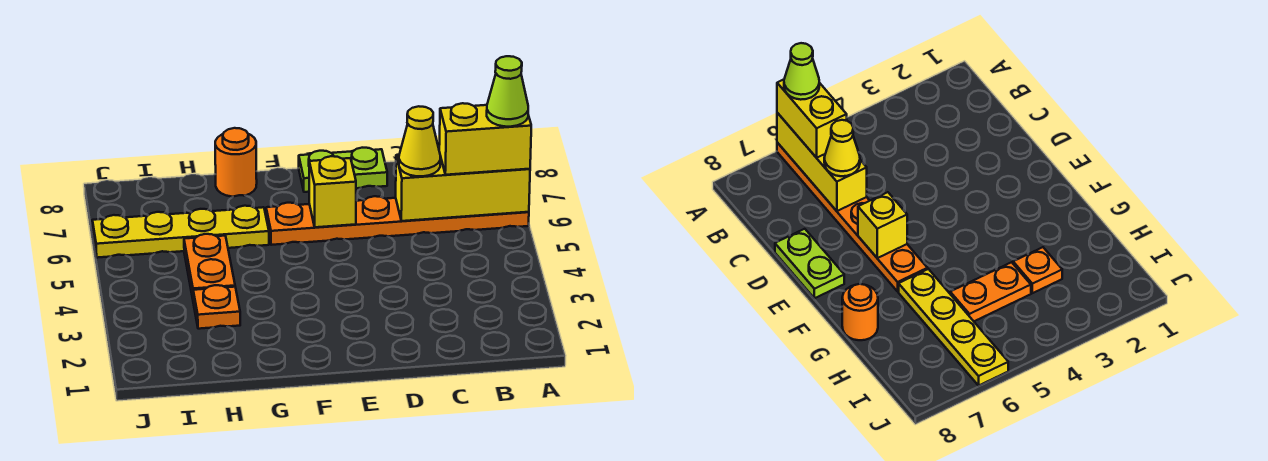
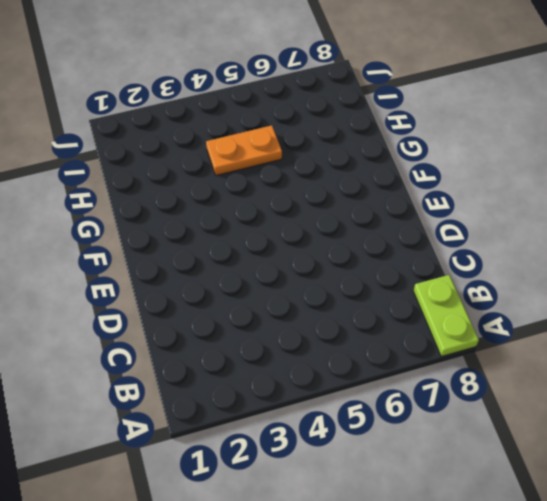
lime plate A8:B8 level 1 -> lime plate D8:E8 level 1
none -> orange plate A6:F6 level 1
none -> yellow plate G6:J6 level 1

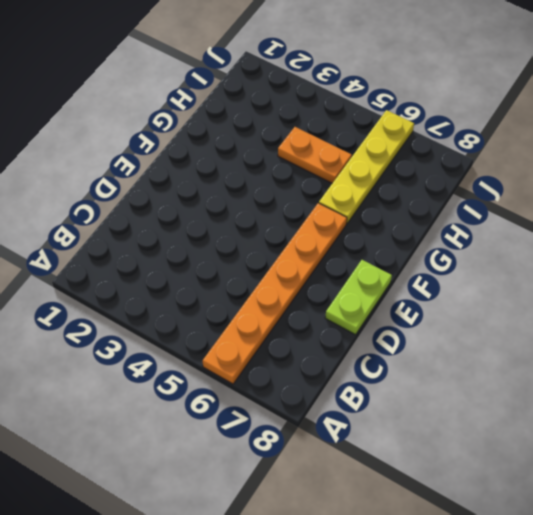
none -> orange round brick G8 level 1
none -> orange plate H3 level 1

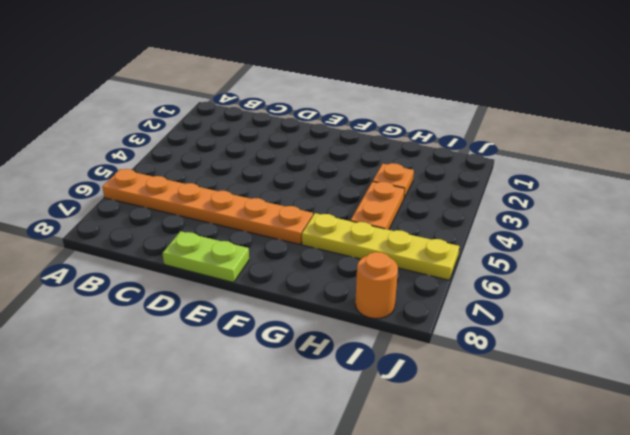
orange round brick I8 level 1 -> orange round brick G8 level 1
none -> yellow brick A6:C6 level 2
none -> yellow brick E6 level 2

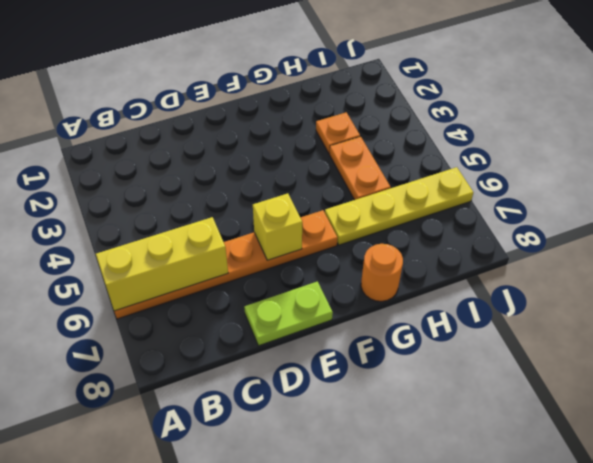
none -> yellow brick A6:B6 level 3
none -> yellow cone C6 level 3

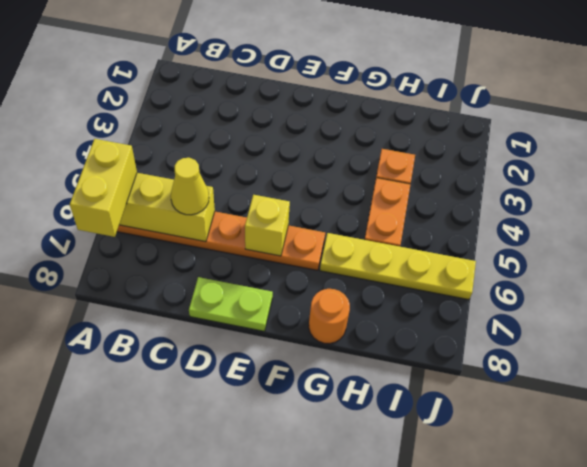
yellow brick A6:A7 level 3 -> yellow brick A6:B6 level 3
none -> lime cone A6 level 4

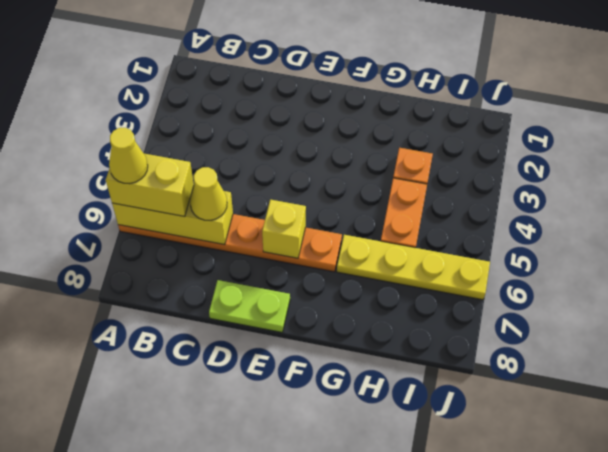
yellow cone A6 level 4 -> lime cone A6 level 4
none -> orange round brick G8 level 1

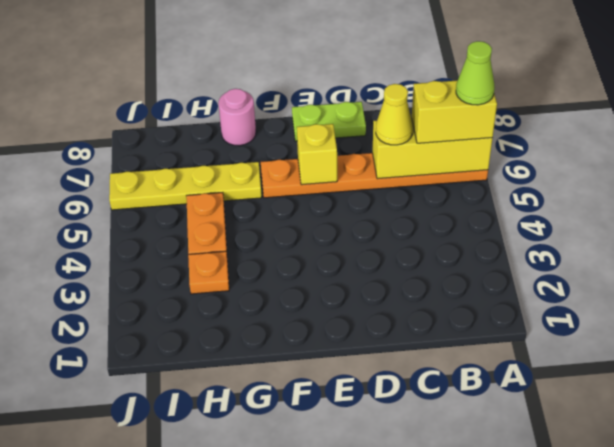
pink round brick G8 level 1 -> orange round brick G8 level 1

